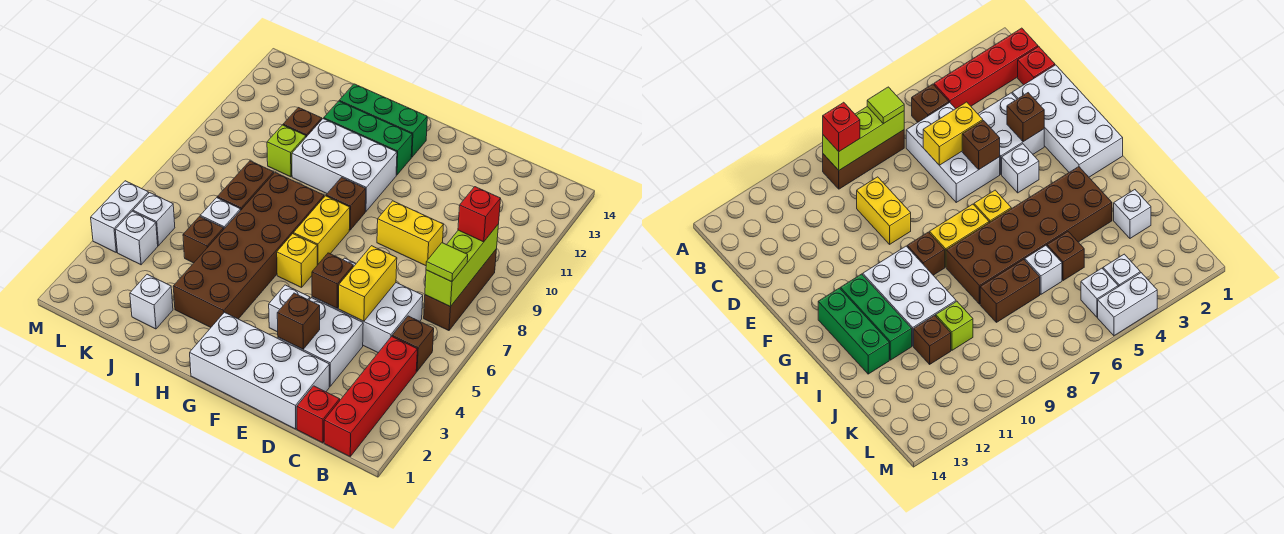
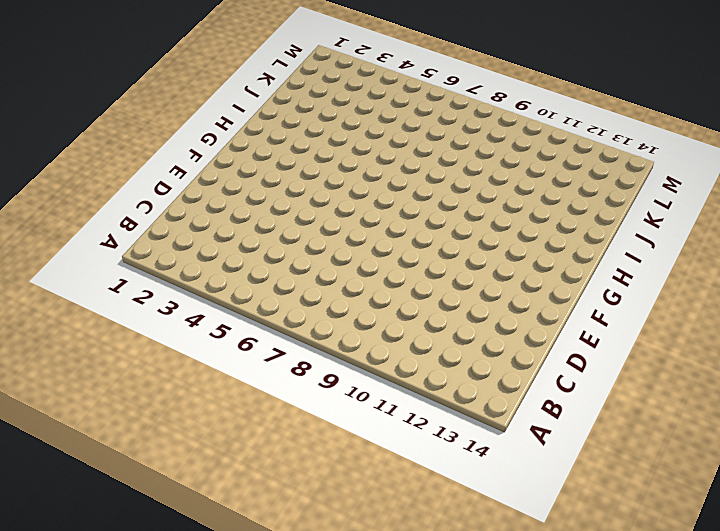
none -> red brick B1:B4 level 1
none -> brown brick B5 level 1
none -> brown brick B7:B9 level 1
none -> red brick C1 level 1

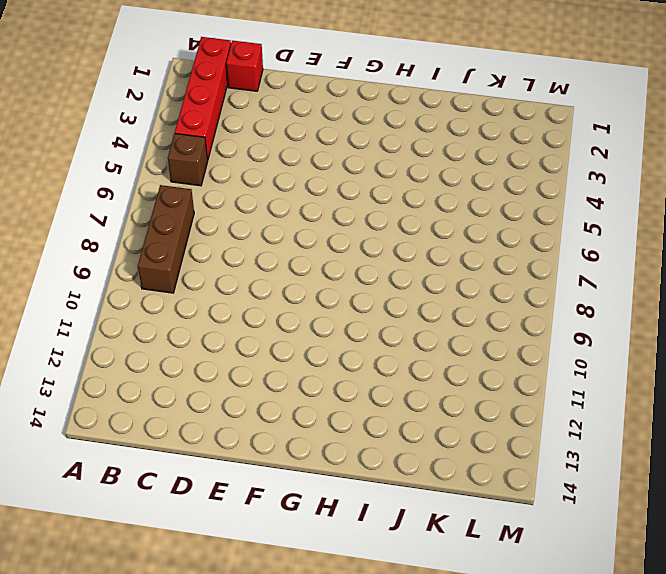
none -> white brick C5:E6 level 1
none -> white brick D1:G2 level 1
none -> white brick D3:E4 level 1
none -> yellow brick D9:E9 level 1

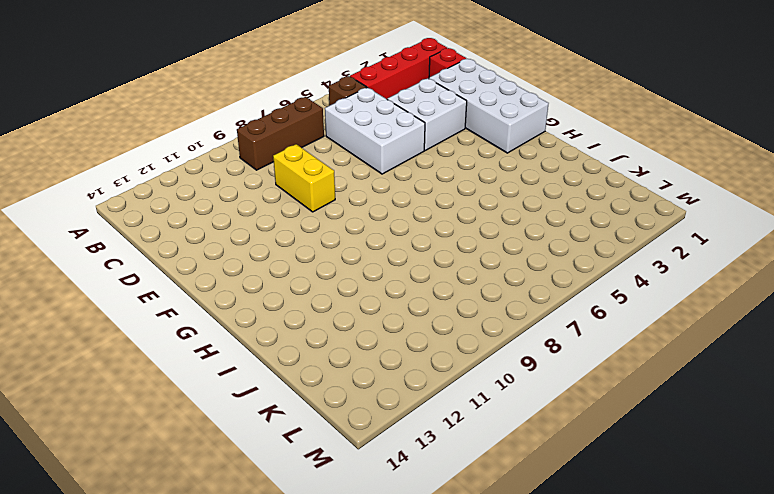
none -> white brick F4 level 1
none -> yellow brick G6 level 1
none -> yellow brick G7:G8 level 1
none -> brown brick G9 level 1

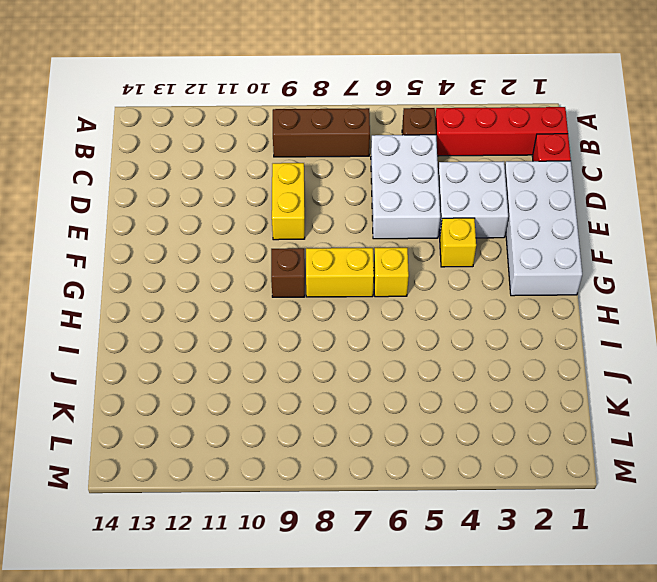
yellow brick F4 level 1 -> white brick F4 level 1
none -> white brick G10:I11 level 1
none -> green brick G12:I12 level 1
none -> green brick G13:I13 level 1
none -> brown brick H3:I8 level 1

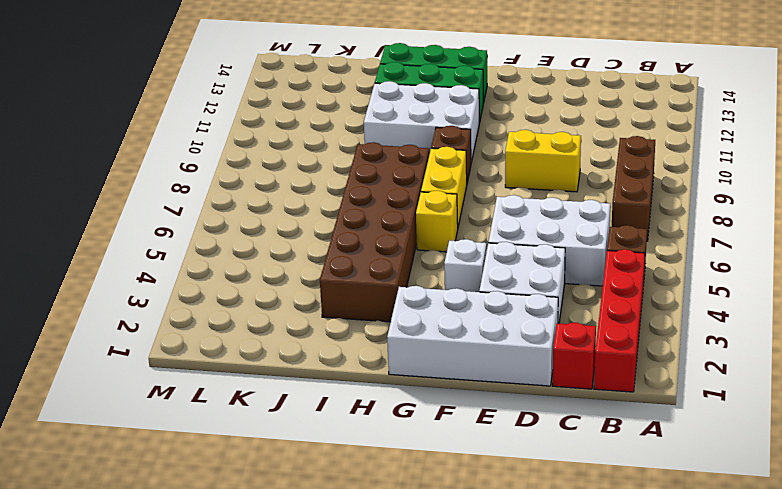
none -> white brick J2 level 1
none -> brown brick J5 level 1
none -> white brick J6 level 1
none -> brown brick J7:J8 level 1

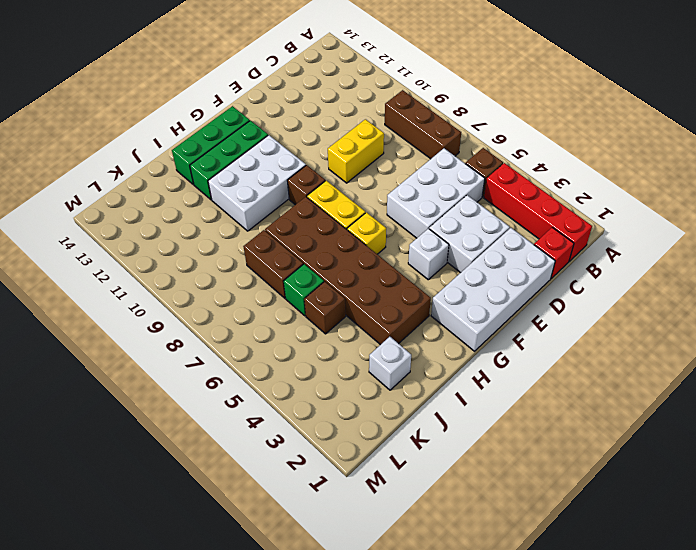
green brick J6 level 1 -> white brick J6 level 1
none -> lime brick J10 level 1
none -> brown brick J11 level 1
none -> white brick L4 level 1
none -> white brick L5 level 1

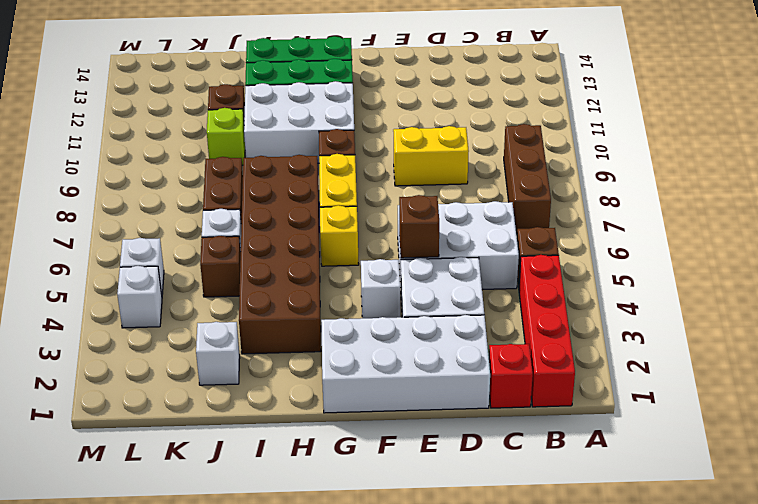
none -> white brick M4:M5 level 1
none -> lime brick B7:B9 level 2
none -> yellow brick D5:D6 level 2
none -> brown brick E3 level 2

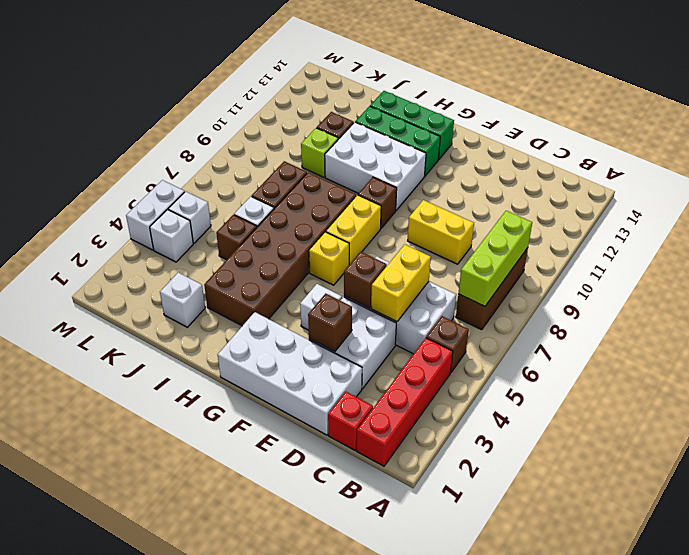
none -> lime tile B7 level 3
none -> red brick B9 level 3

